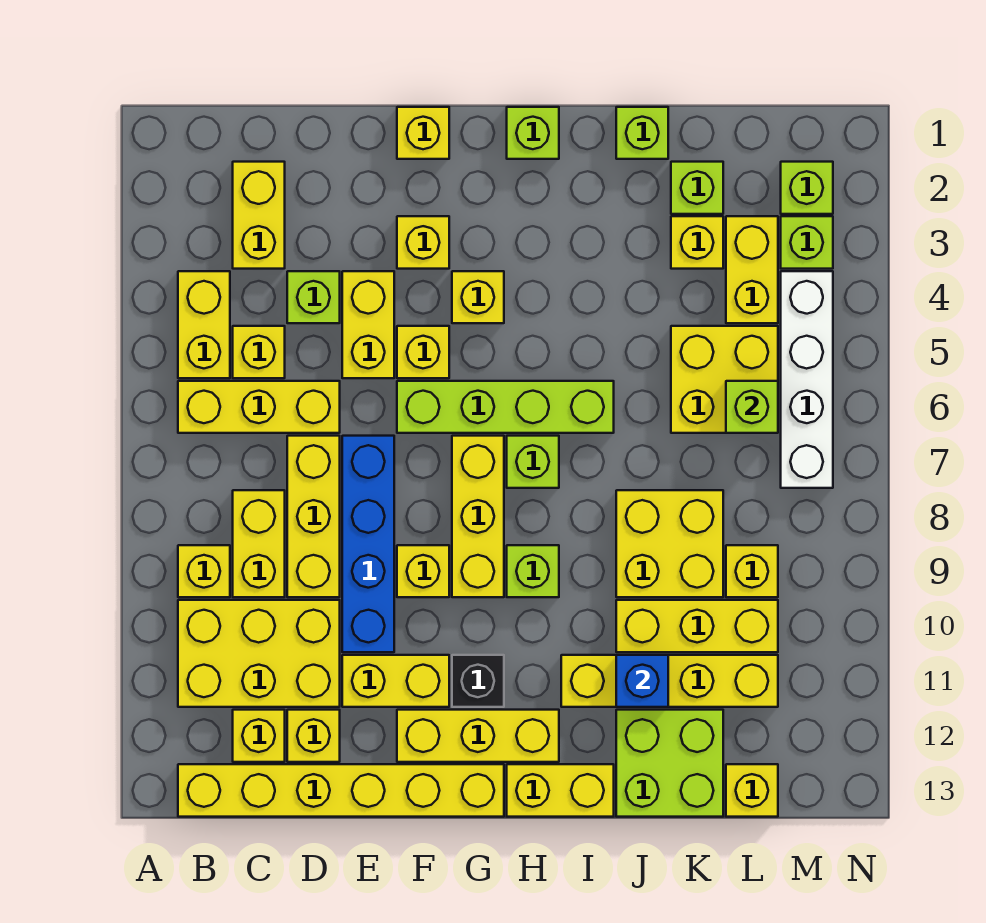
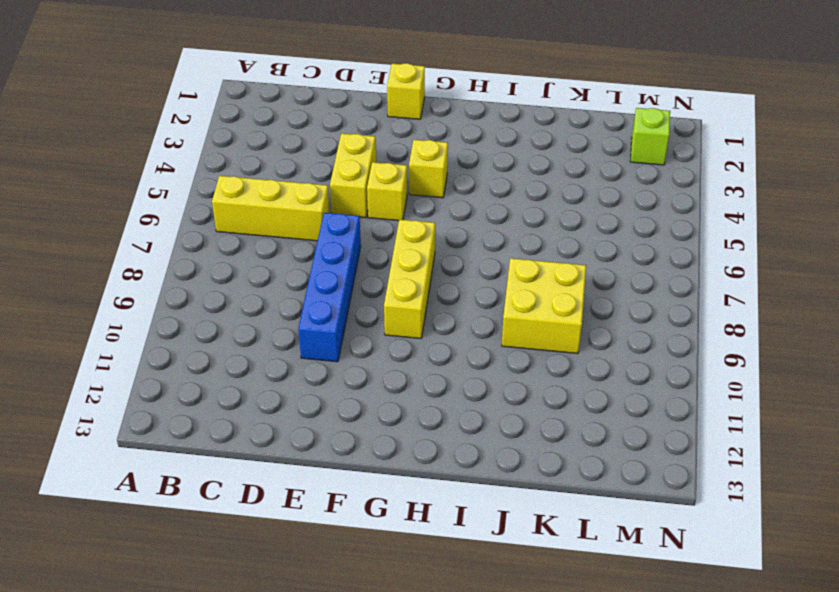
none -> yellow brick B4:B5 level 1
none -> yellow brick B9 level 1
none -> yellow brick B10:D11 level 1
none -> yellow brick B13:G13 level 1

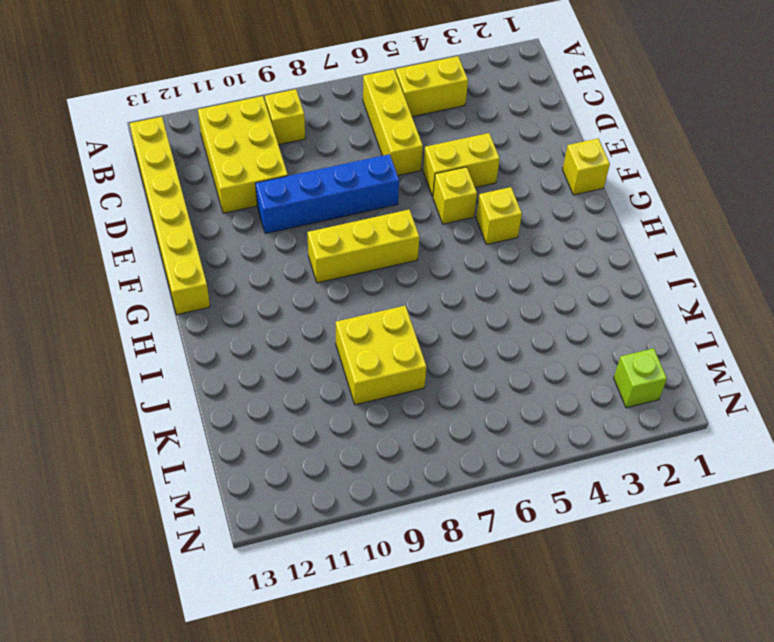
none -> yellow brick C2:C3 level 1
none -> yellow brick C5 level 1
none -> yellow brick C8:C9 level 1
none -> yellow brick C12 level 1

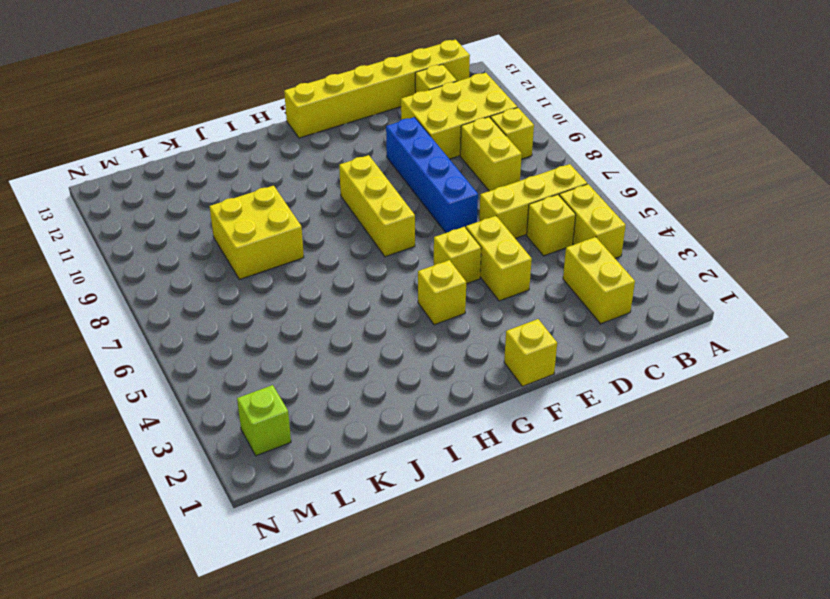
none -> lime brick D4 level 1
none -> yellow brick D7:D9 level 1
none -> yellow brick D12 level 1
none -> yellow brick E11:F11 level 1

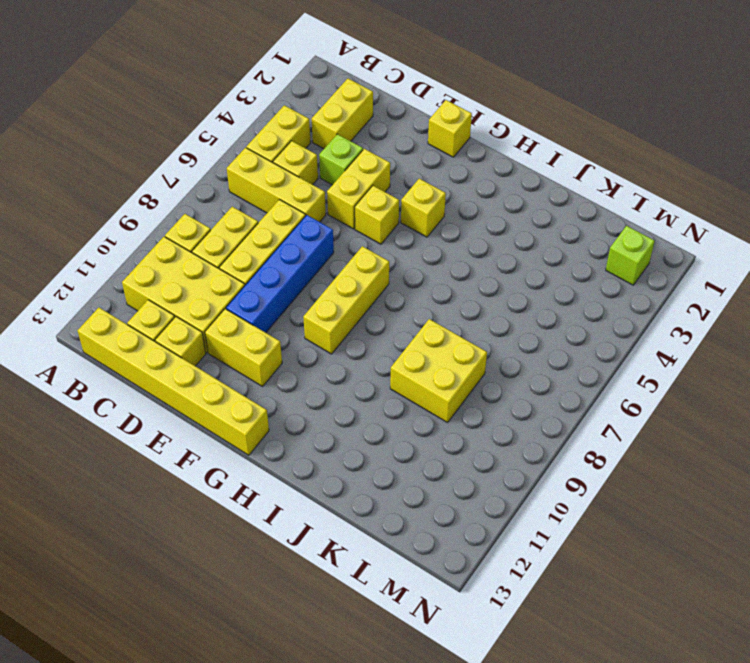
none -> yellow brick F3 level 1
none -> lime brick F6:I6 level 1
none -> yellow brick F9 level 1
none -> yellow brick F12:H12 level 1

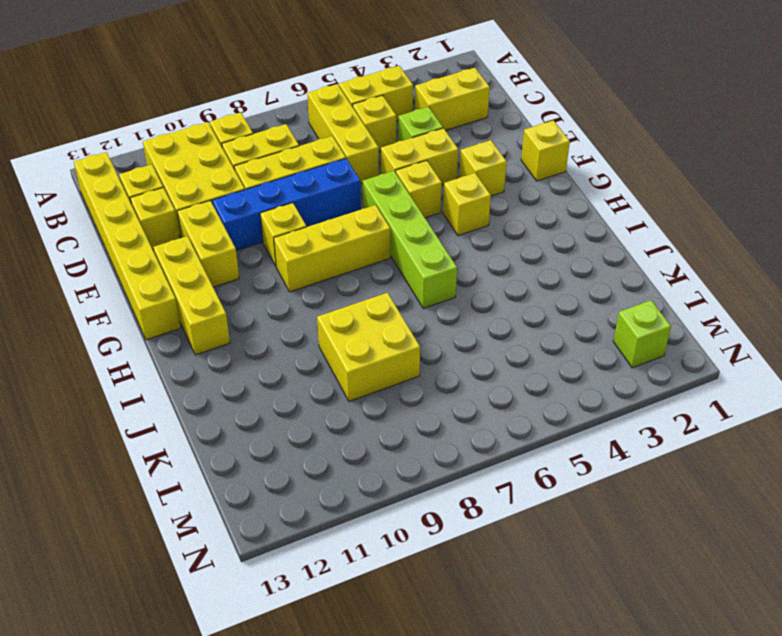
none -> black brick G11 level 1
none -> lime brick H1 level 1
none -> lime brick H7 level 1
none -> lime brick H9 level 1

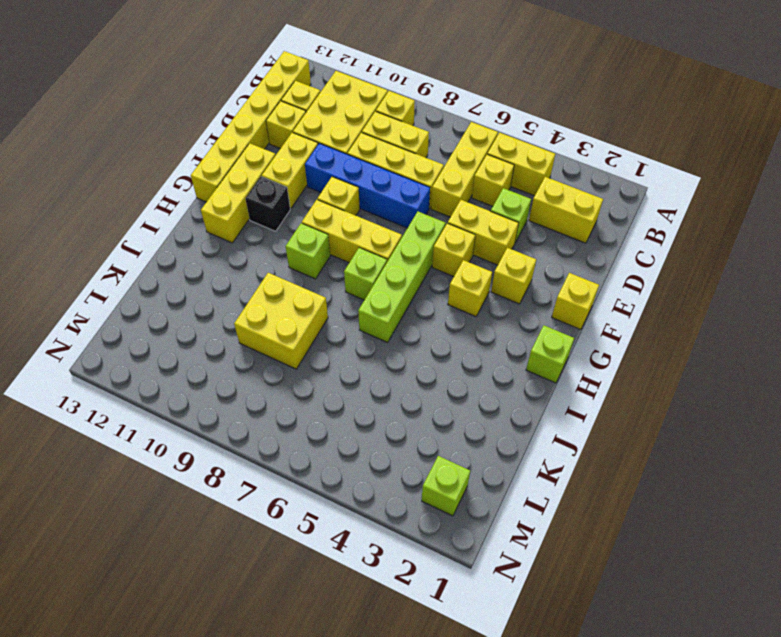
none -> yellow brick H13:I13 level 1
none -> yellow brick I11:L11 level 1
none -> lime brick J1 level 1
none -> yellow brick J10:L10 level 1

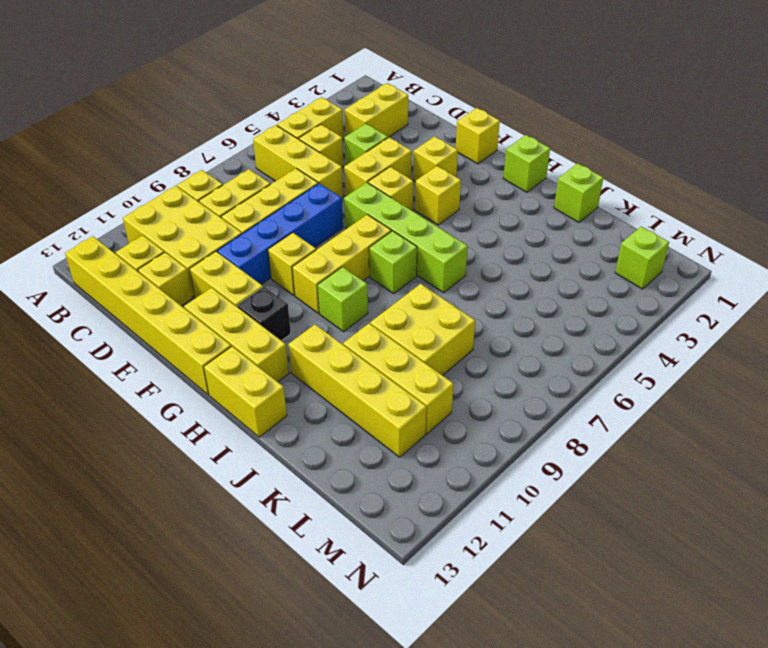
none -> lime brick J12:K13 level 1
none -> lime brick K2 level 1
none -> yellow brick K3 level 1
none -> yellow brick K5:L6 level 1

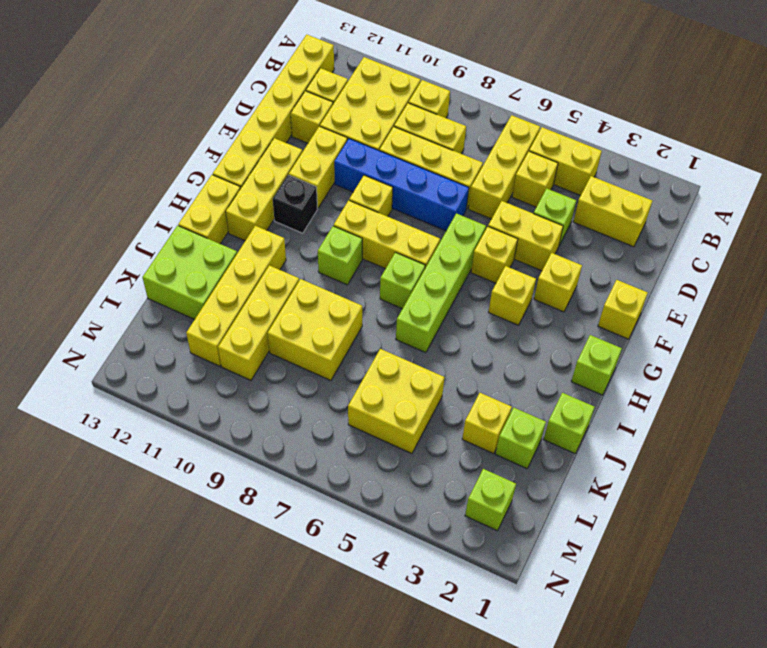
none -> yellow brick L3:L4 level 1
none -> yellow brick L9 level 1
none -> yellow brick L13 level 1
none -> lime brick M3 level 1

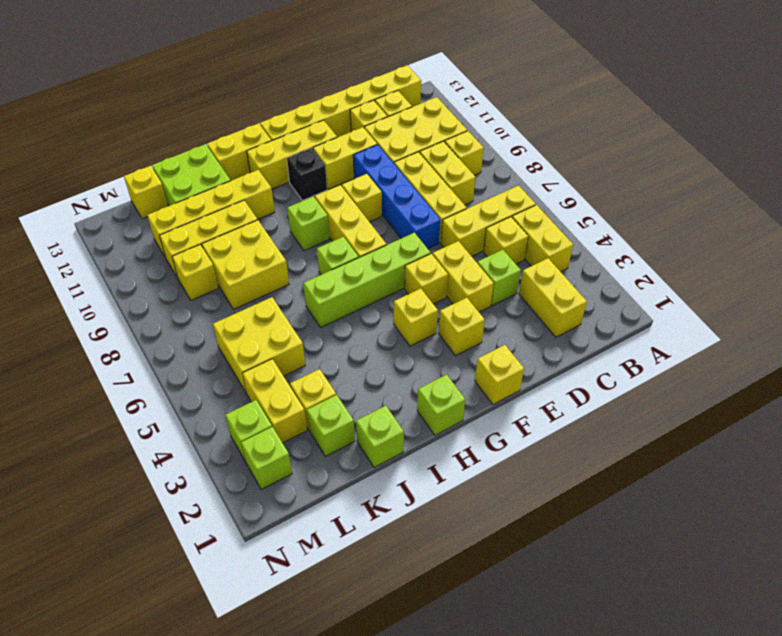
none -> white brick M4:M7 level 1
none -> blue brick J11 level 2
none -> lime brick L6 level 2

